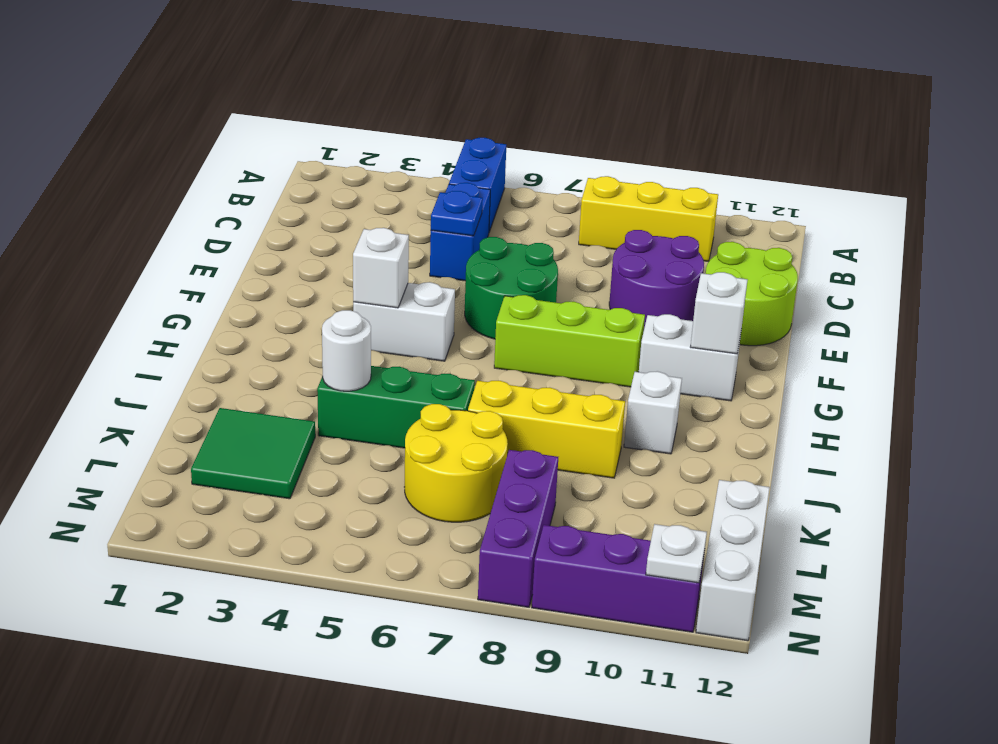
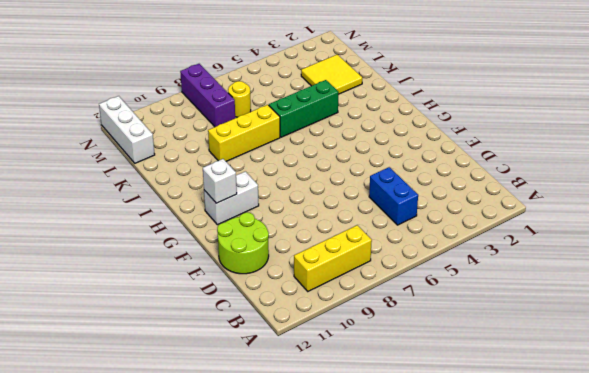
yellow tile K2:L3 level 1 -> green tile K2:L3 level 1
yellow round brick L7 level 1 -> yellow round brick K6:L7 level 1
none -> blue brick A5:B5 level 1
none -> purple round brick D9:E10 level 1
none -> green round brick E6:F7 level 1

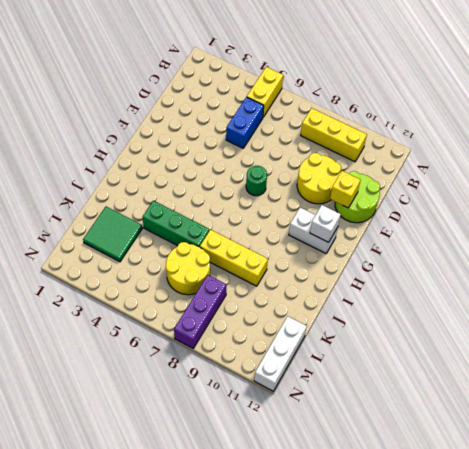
yellow brick A5:B5 level 1 -> blue brick A5:B5 level 1
yellow round brick D9:E10 level 1 -> purple round brick D9:E10 level 1
yellow brick E11 level 2 -> none
green round brick F7 level 1 -> green round brick E6:F7 level 1
none -> white brick G4:G5 level 1
none -> lime brick G7:G9 level 1
none -> white brick I10 level 1

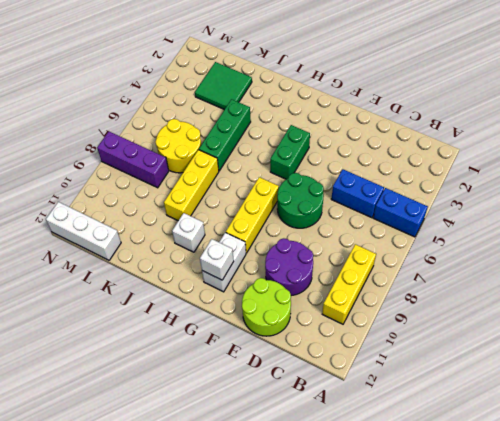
green brick G4:G5 level 1 -> white brick G4:G5 level 1
yellow brick G7:G9 level 1 -> lime brick G7:G9 level 1
none -> purple brick N9:N11 level 1
none -> blue plate D5 level 2
none -> white brick G4 level 2

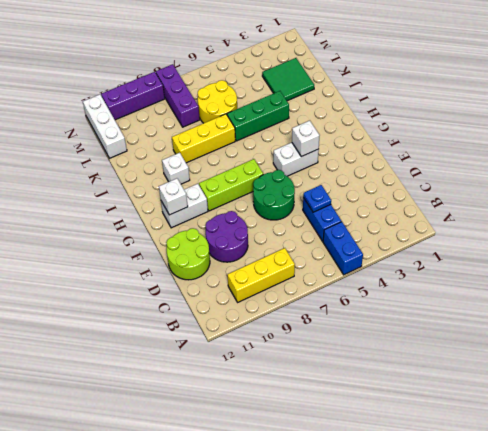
none -> white round brick J4 level 2
none -> white plate N11 level 2

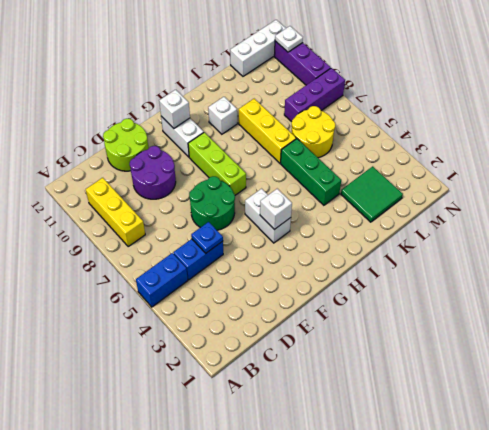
none -> white round brick J4 level 2

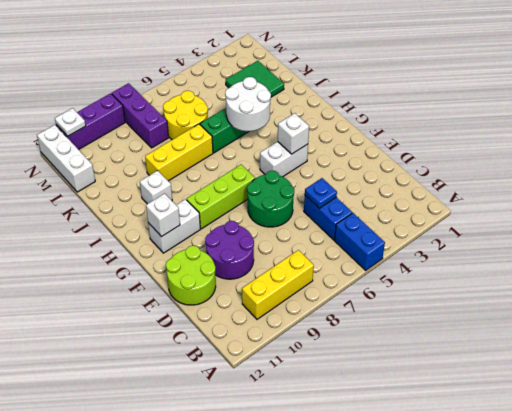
white round brick I4:J5 level 2 -> white round brick J4 level 2

